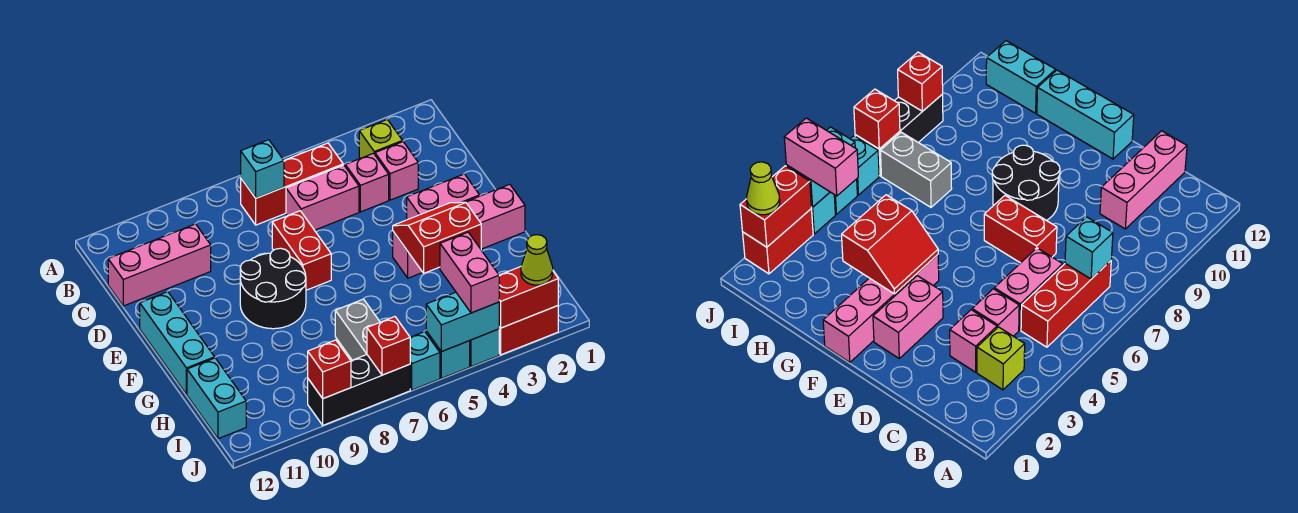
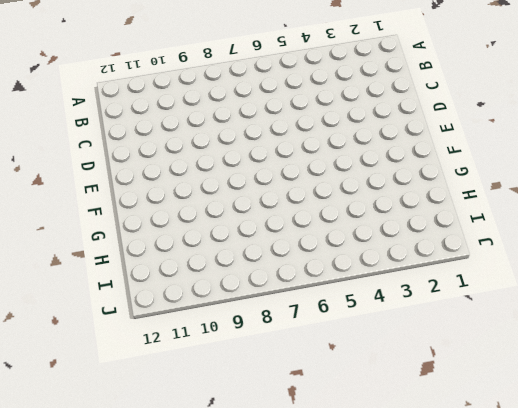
none -> lime brick B3 level 1
none -> red brick B5:B7 level 1
none -> pink brick C3 level 1

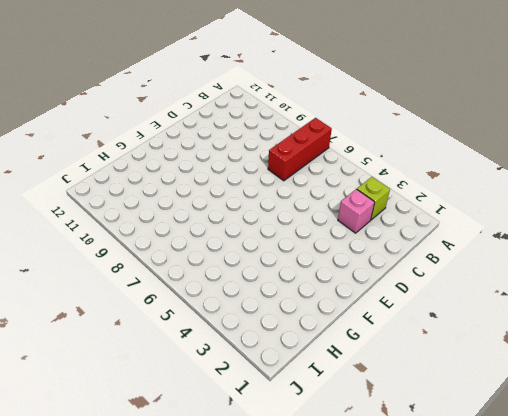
red brick A7:C7 level 1 -> red brick B5:B7 level 1
none -> pink brick C4 level 1
none -> pink brick C5:C6 level 1
none -> pink brick C10:C12 level 1

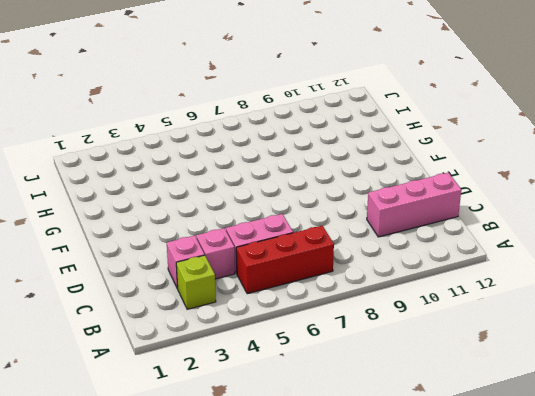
none -> red brick D7:E7 level 1
none -> pink brick E2:E3 level 1
none -> black round brick E8:F9 level 1

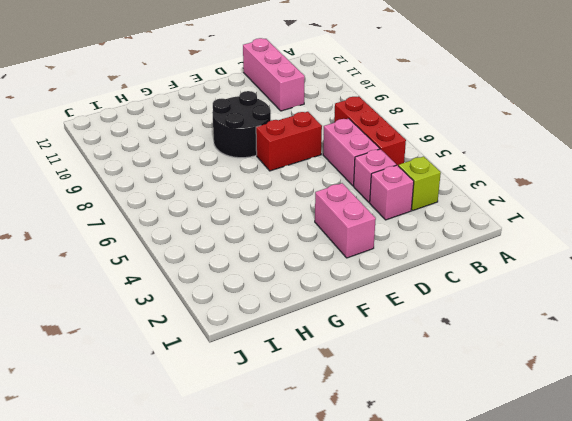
none -> cyan brick E12:G12 level 1
none -> pink brick F1:F4 level 1
none -> grey brick H7:I7 level 1

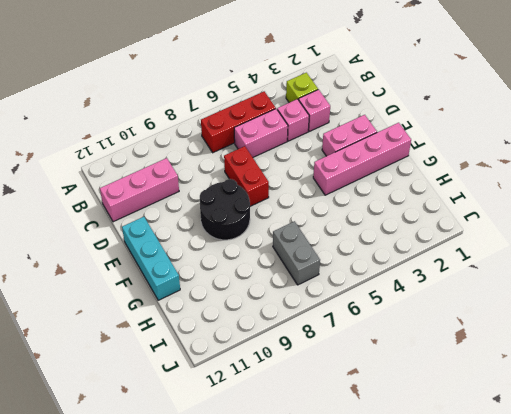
none -> cyan brick H12:I12 level 1
none -> red brick J2:J3 level 1
none -> cyan brick J4 level 1

